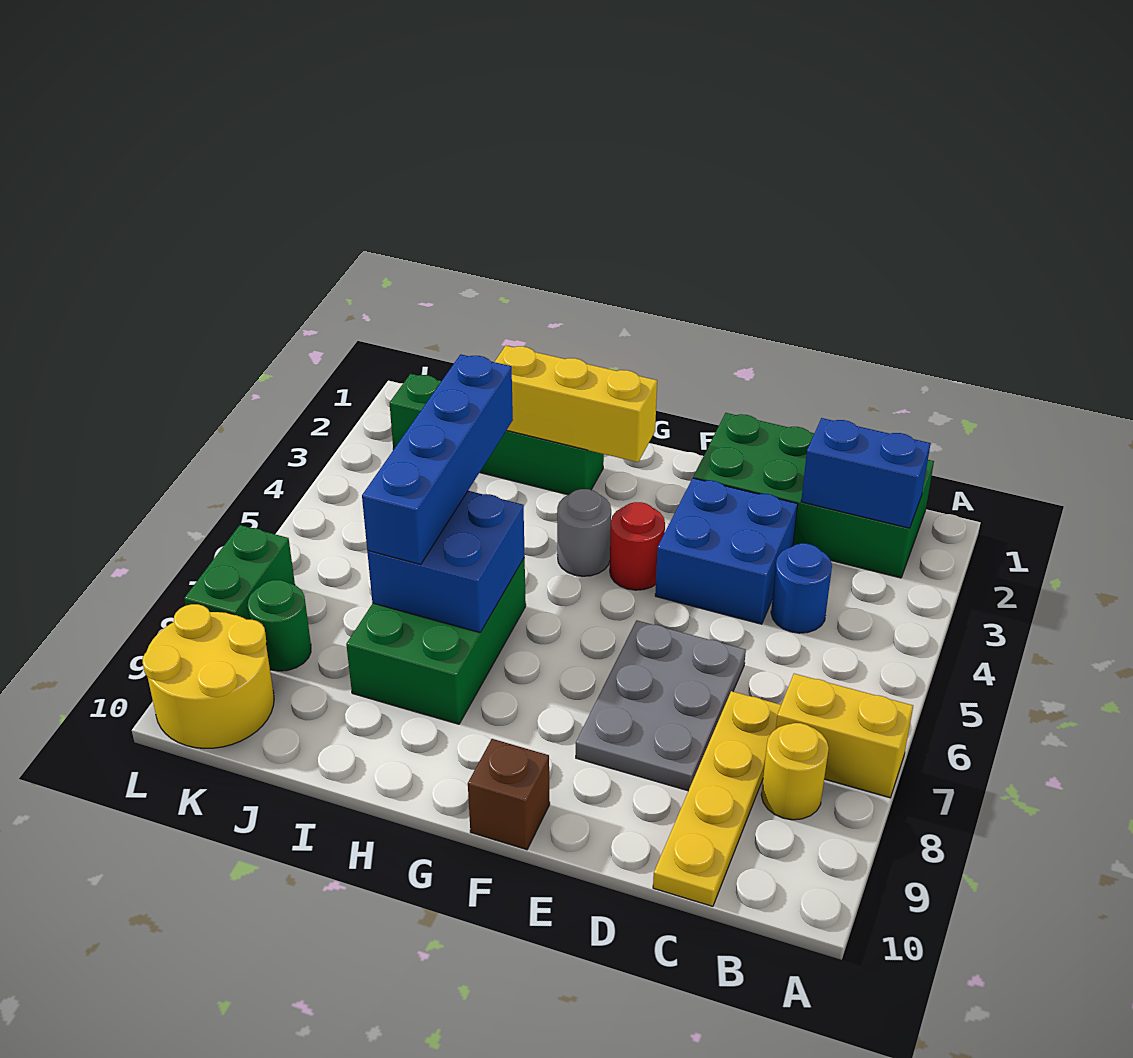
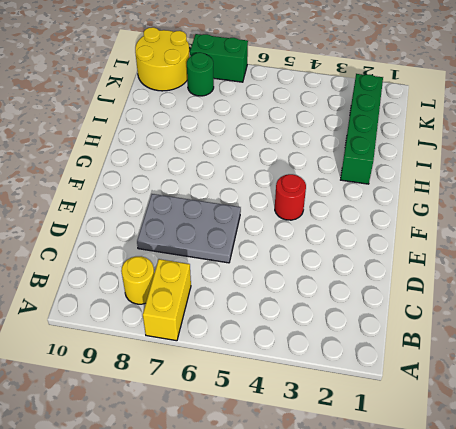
none -> green brick B1:E2 level 1
none -> blue round brick C4 level 1
none -> yellow plate C7:C10 level 1

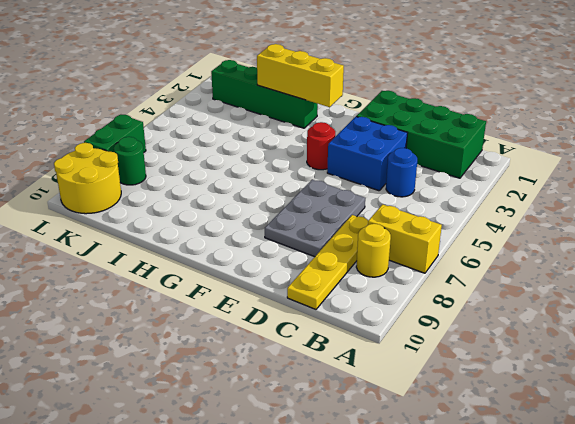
none -> brown brick F10 level 1
none -> grey round brick G4 level 1
none -> green brick H6:I8 level 1

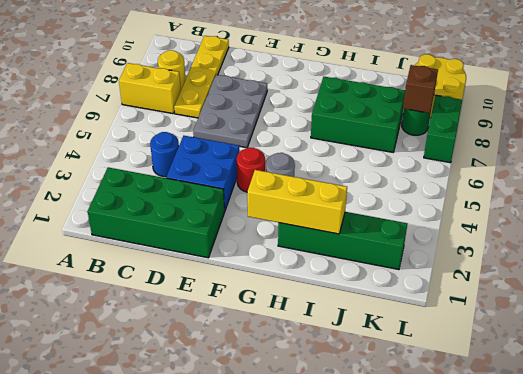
green brick H7:J8 level 1 -> green brick H6:I8 level 1
brown brick K8 level 2 -> brown brick F10 level 1
none -> blue brick B2:C2 level 2
none -> blue brick H6:I7 level 2
none -> blue brick I4:I7 level 3

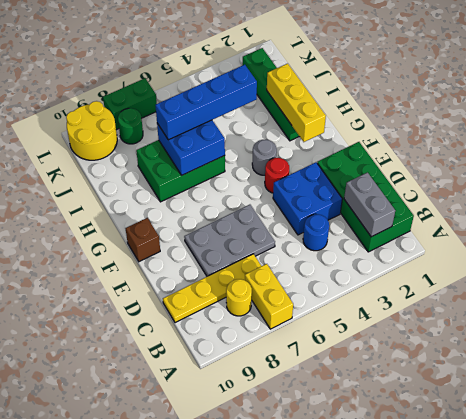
grey brick B2:C2 level 2 -> blue brick B2:C2 level 2

